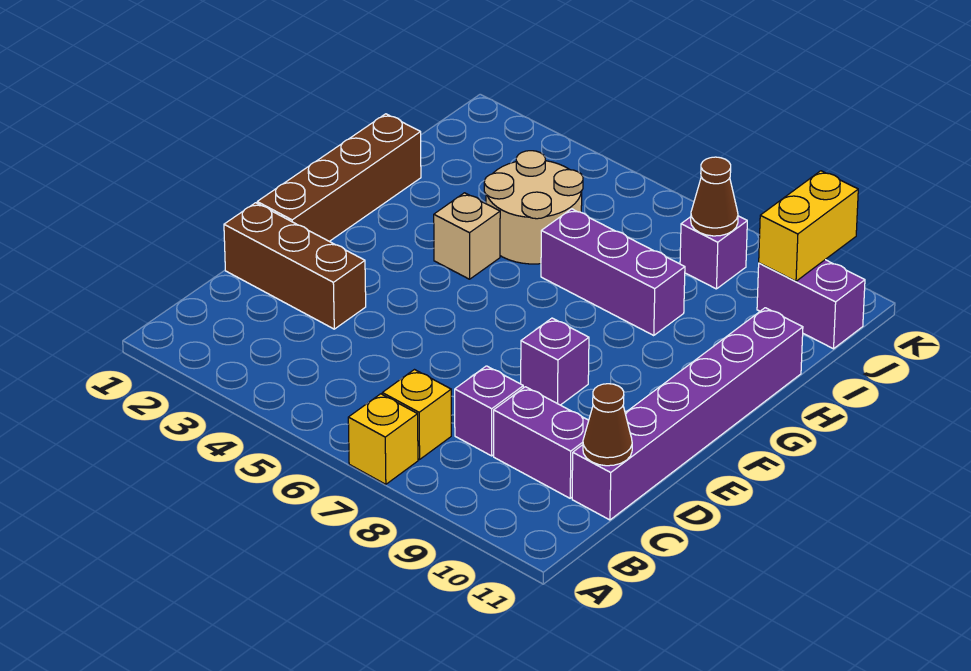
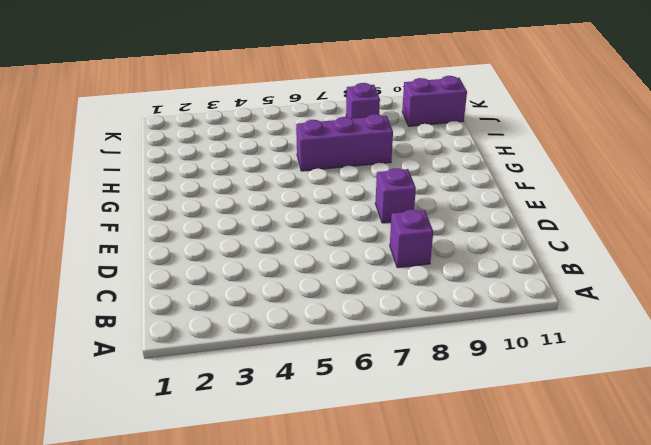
none -> yellow brick A7 level 1
none -> yellow brick B7 level 1
none -> purple brick C9:C10 level 1

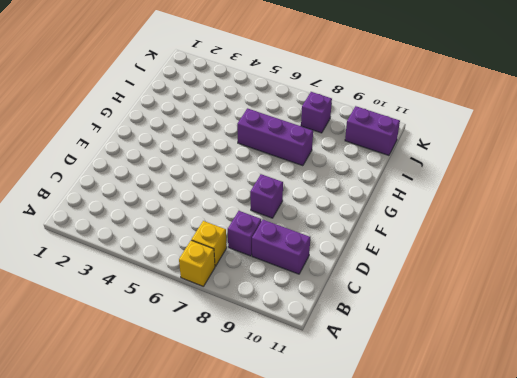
none -> purple brick C11:H11 level 1
none -> brown brick D1:D3 level 1
none -> brown brick E1:H1 level 1

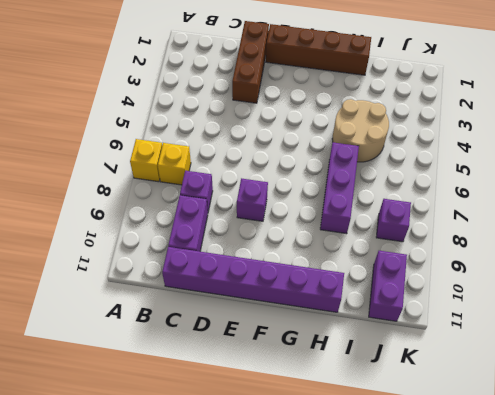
none -> tan brick G4 level 1
none -> brown cone C11 level 2
none -> brown cone J8 level 2

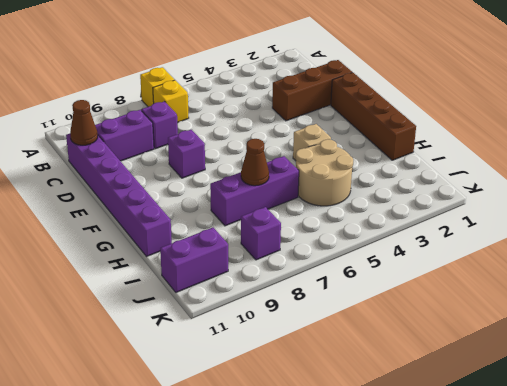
brown cone H7 level 2 -> brown cone J8 level 2
none -> yellow brick J10:K10 level 2

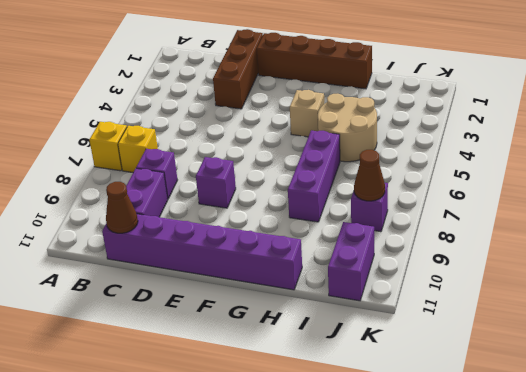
none -> yellow brick J10:K10 level 2

